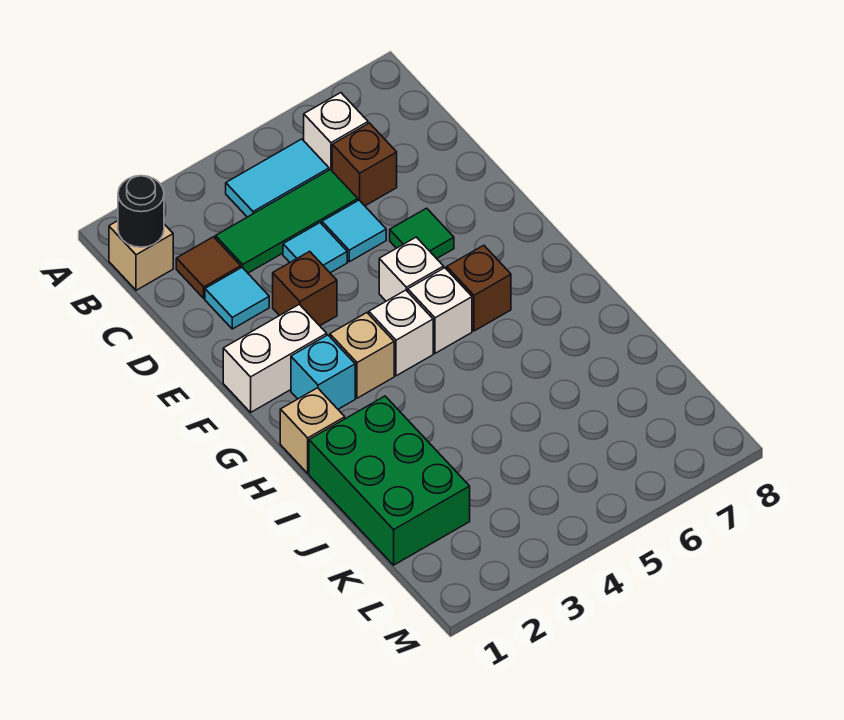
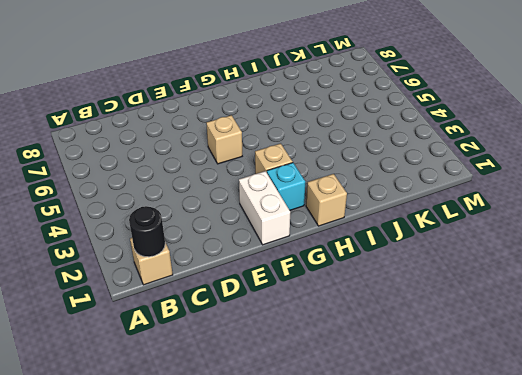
tan brick F5 level 1 -> white brick F5 level 1
none -> cyan tile B4:B5 level 1
none -> white brick B6 level 1
none -> brown tile C2 level 1

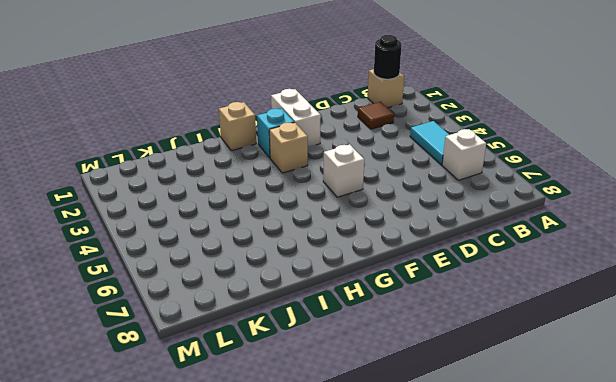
none -> green tile C3:C5 level 1
none -> brown brick C6 level 1
none -> cyan tile D2 level 1

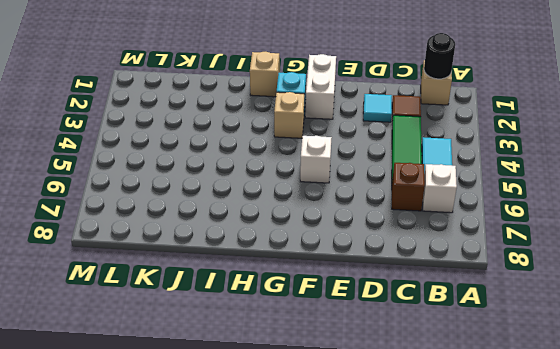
none -> cyan tile D4 level 1
none -> cyan tile D5 level 1
none -> brown brick E3 level 1

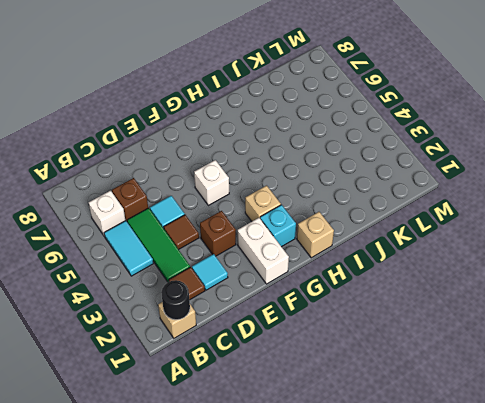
brown tile D4 level 1 -> cyan tile D4 level 1
none -> green tile E6 level 1
none -> white brick G4 level 1
none -> white brick G5 level 1

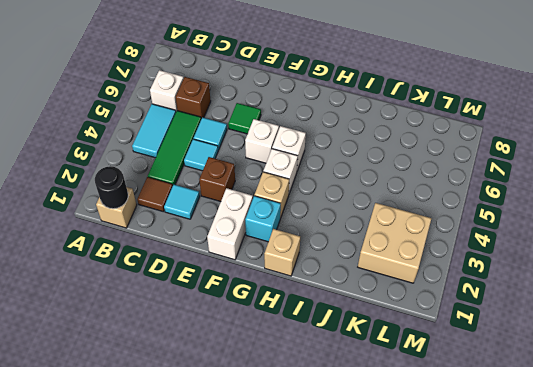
tan brick K2:L3 level 1 -> green brick I1:K2 level 1
none -> brown brick G6 level 1

